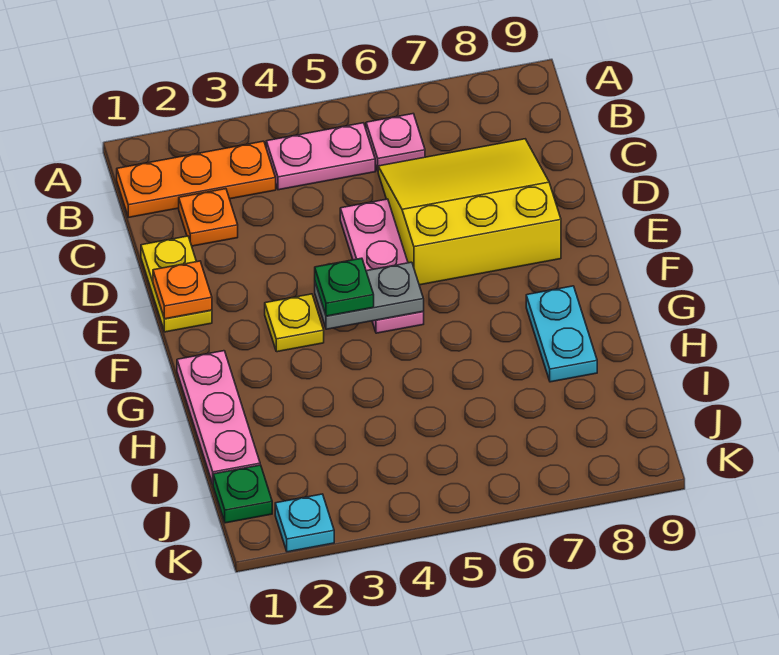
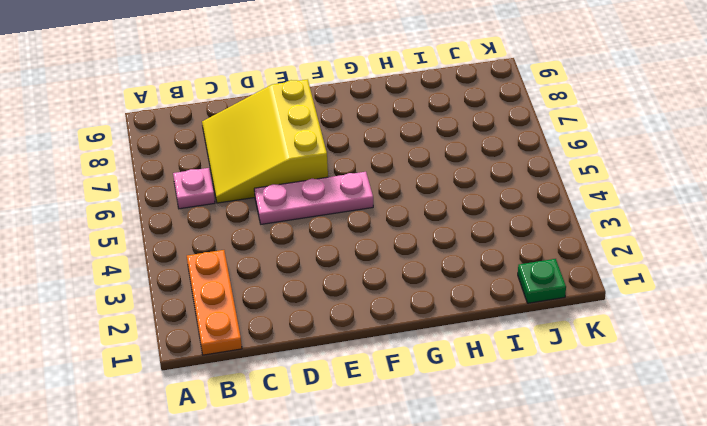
none -> pink plate B4:B5 level 1
none -> orange plate C2 level 1
none -> yellow plate D1:E1 level 1

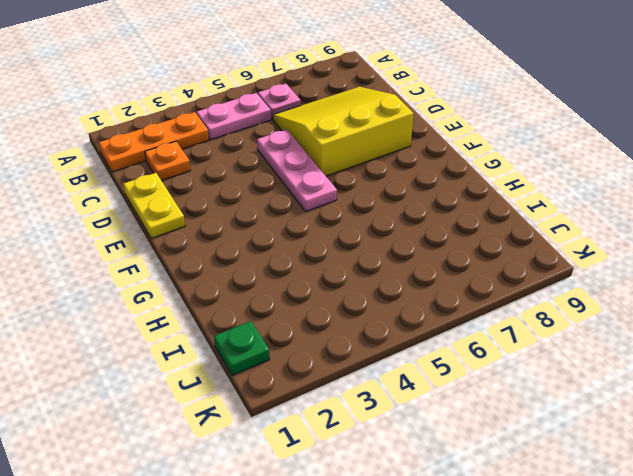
none -> yellow plate F3 level 1
none -> pink plate G1:I1 level 1
none -> cyan plate G8:H8 level 1

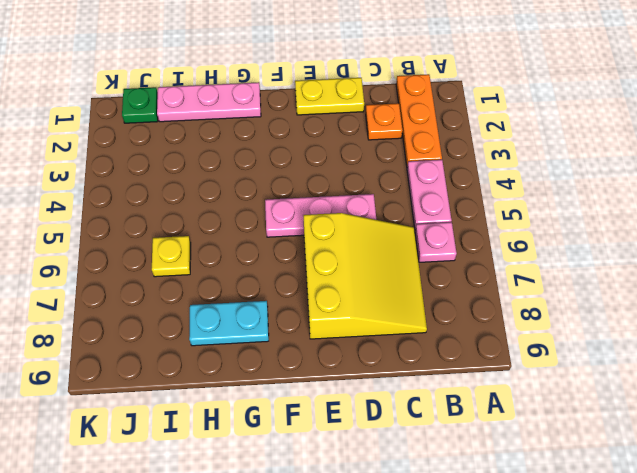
yellow plate I6 level 1 -> yellow plate F3 level 1
none -> cyan plate K2 level 1
none -> orange plate E1 level 2
none -> grey plate F4:F5 level 2

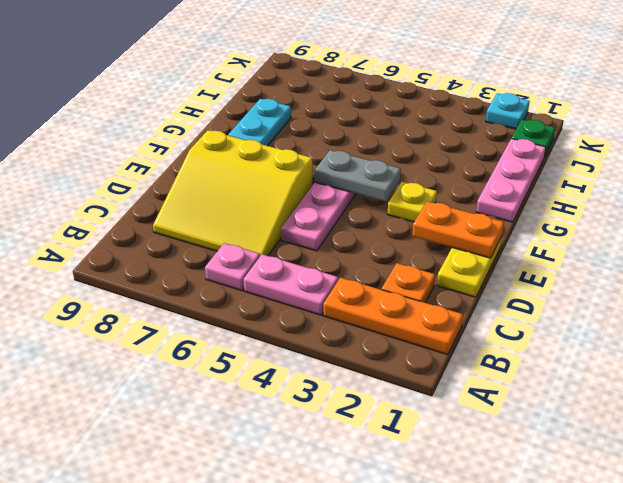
orange plate E1:E2 level 2 -> orange plate E1 level 2
none -> green plate F4 level 3

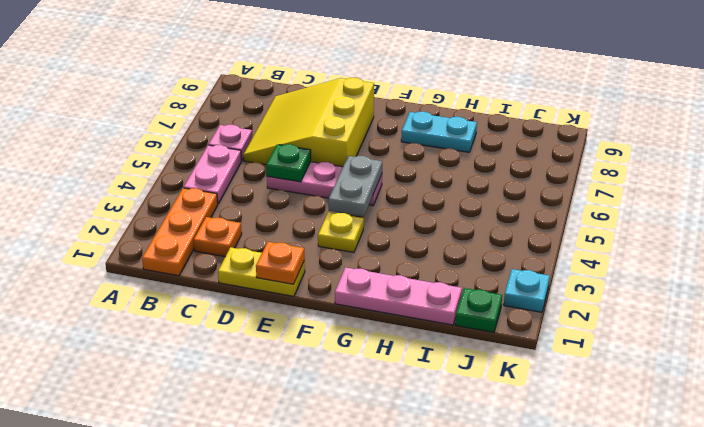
green plate D5 level 2 -> green plate F4 level 3

